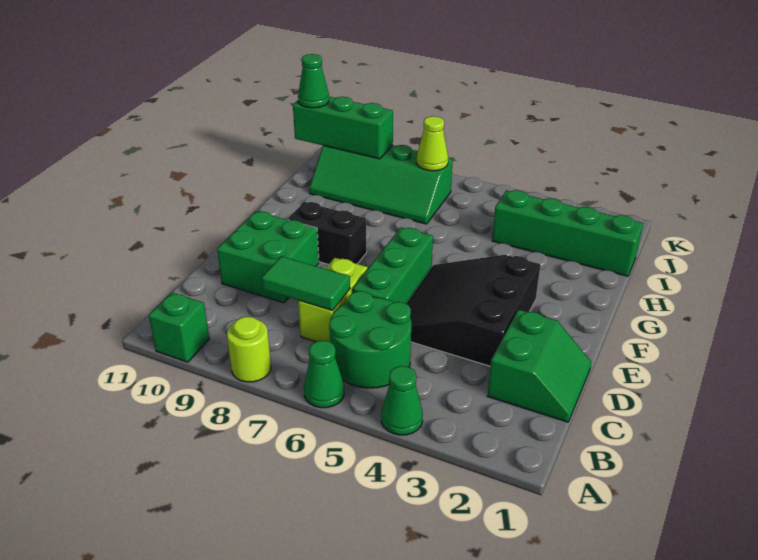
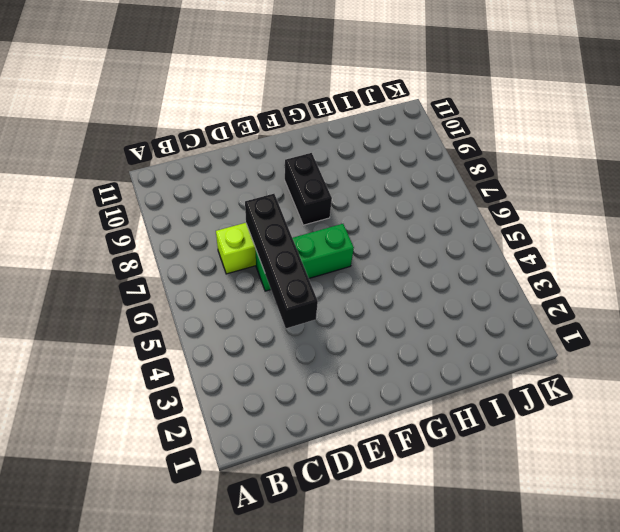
black brick D4:D7 level 2 -> none
none -> green cone A4 level 1
none -> green cone A6 level 1
none -> lime round brick A8 level 1

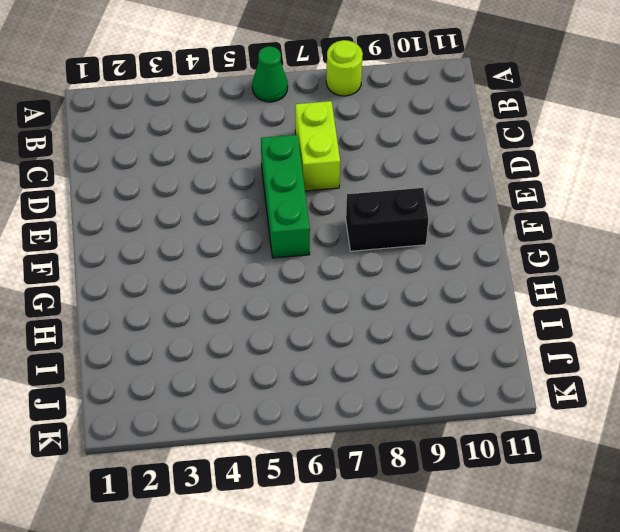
none -> green cone A4 level 1
none -> green brick A10 level 1
none -> green round brick B5:C6 level 1

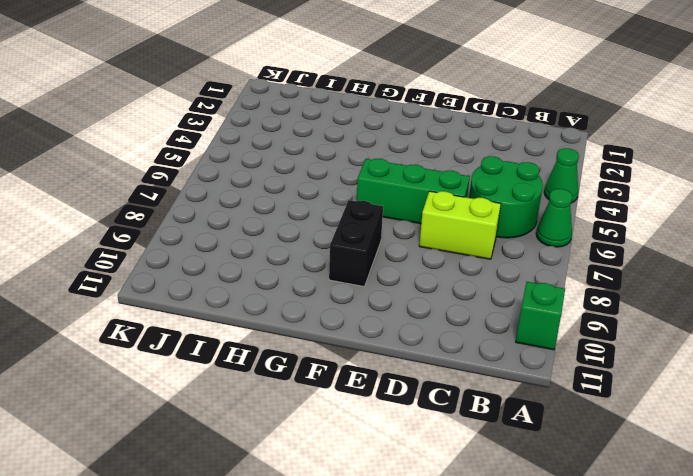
none -> lime round brick A8 level 1
none -> green slope C1:D2 level 1 top 2
none -> black slope D3:F5 level 1 top 3

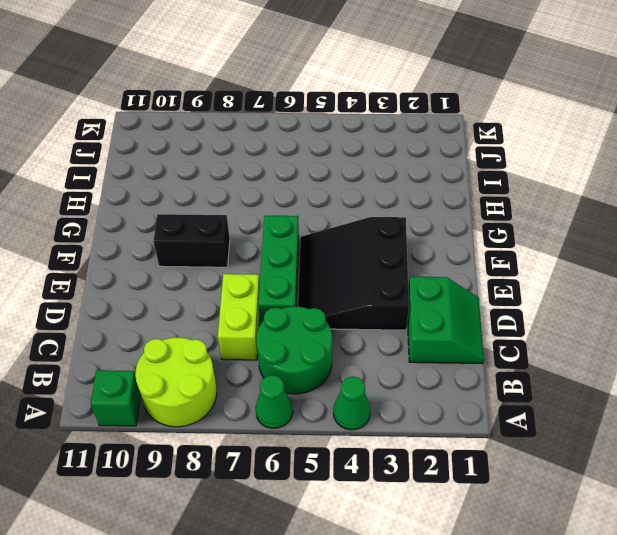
lime round brick A8:B9 level 1 -> lime round brick A8 level 1
none -> green brick D9:E10 level 1
none -> green brick I1:I4 level 1
none -> green slope I7:J10 level 1 top J

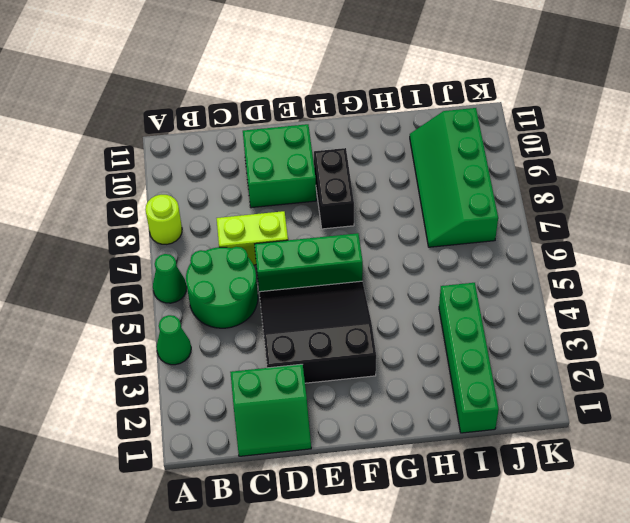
none -> green brick A10 level 1
none -> green tile C7:C8 level 2
none -> lime cone J7 level 2

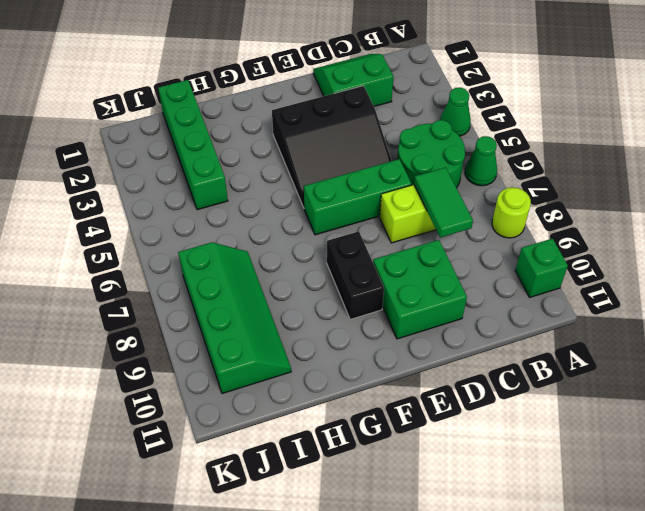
none -> lime cone J7 level 2
none -> green brick J9:J11 level 2
none -> green cone J11 level 3

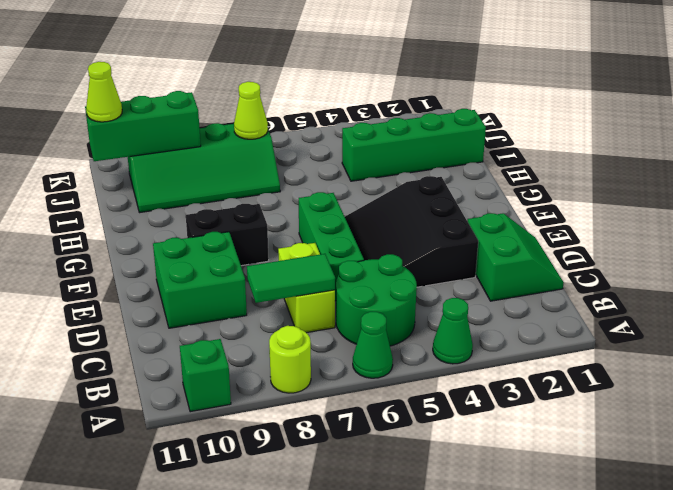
lime cone J11 level 3 -> green cone J11 level 3

